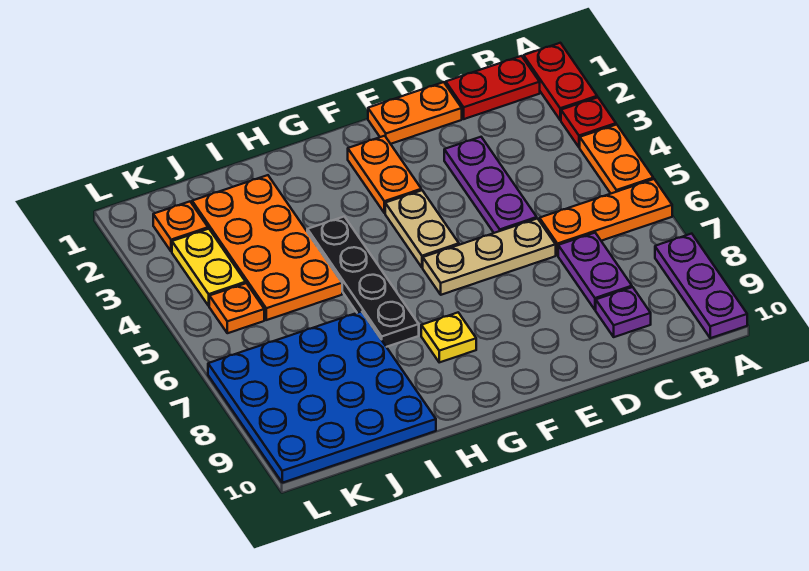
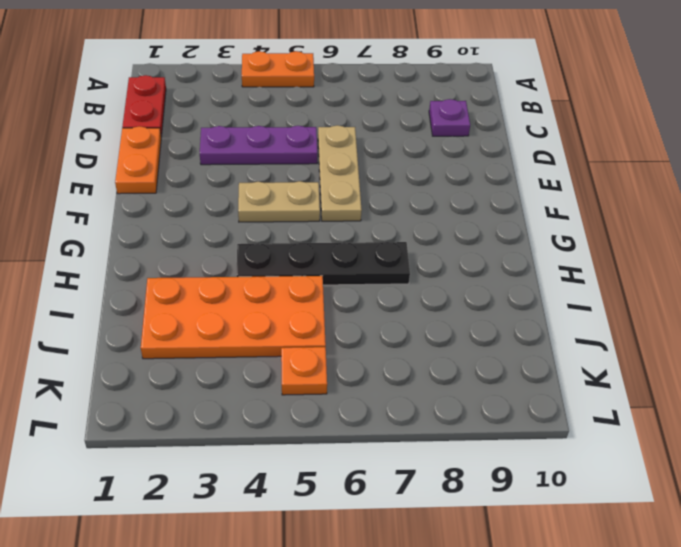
none -> red plate A1:A2 level 1
none -> red plate A3 level 1
none -> orange plate A6:C6 level 1

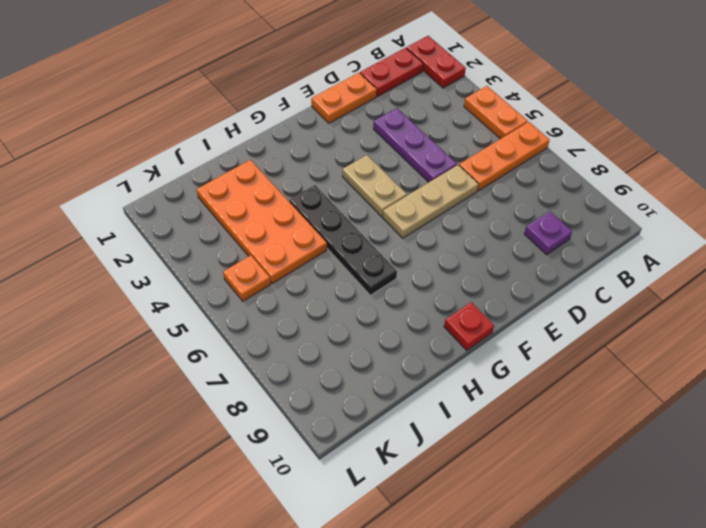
red plate G10 level 1 -> red plate A3 level 1
none -> purple plate A8:A10 level 1
none -> purple plate C7:C8 level 1
none -> orange plate F2:F3 level 1

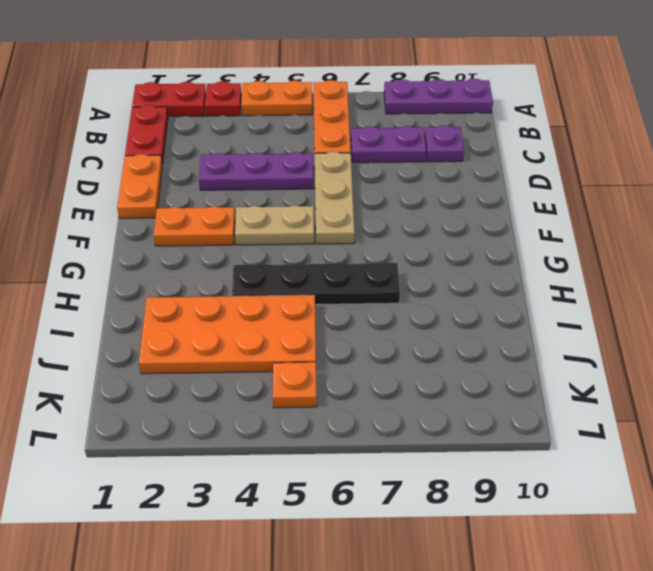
none -> yellow plate G8 level 1
none -> blue plate I7:L10 level 1
none -> orange plate K2 level 1

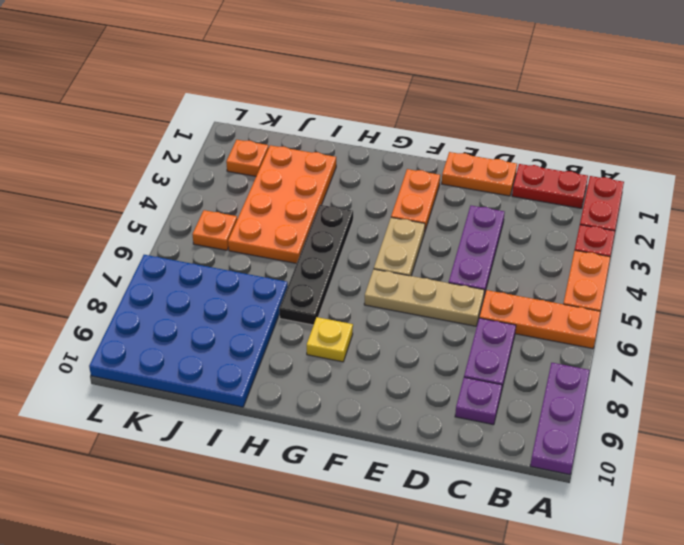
none -> yellow plate K3:K4 level 1

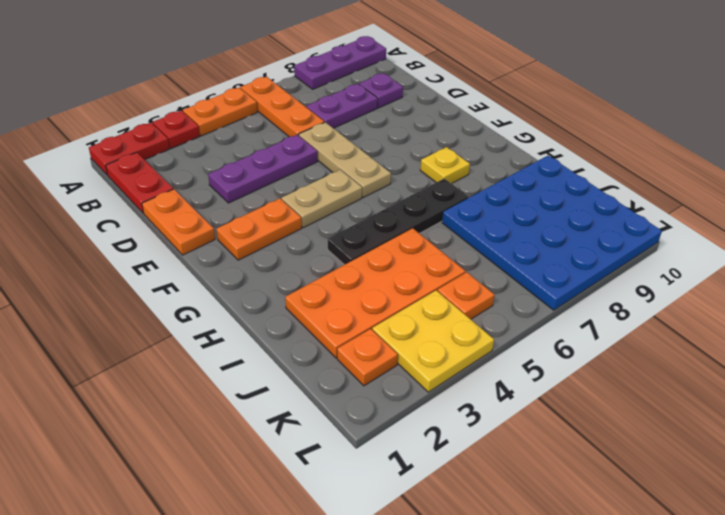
yellow plate K3:L4 level 1 -> yellow plate K3:K4 level 1

